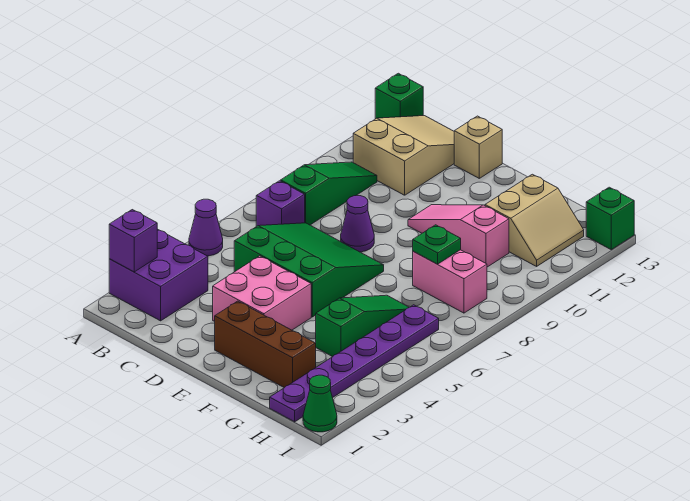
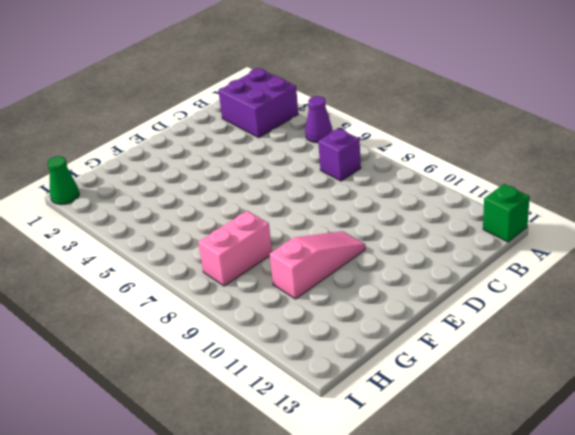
none -> green slope B8:B10 level 1 top 8
none -> tan slope B11:C13 level 1 top 11
none -> green slope C5:E7 level 1 top 5

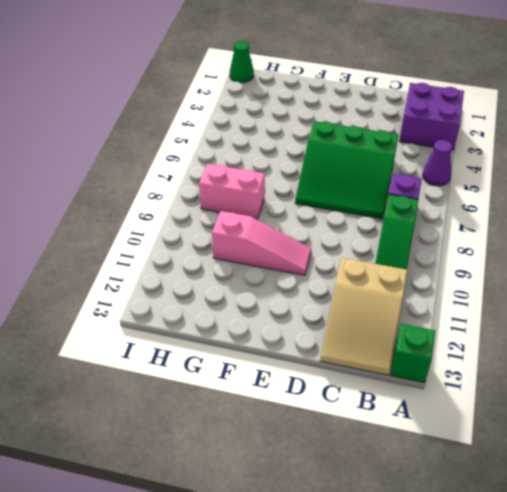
none -> pink brick D3:E4 level 1
none -> purple cone D8 level 1
none -> tan brick D13 level 1

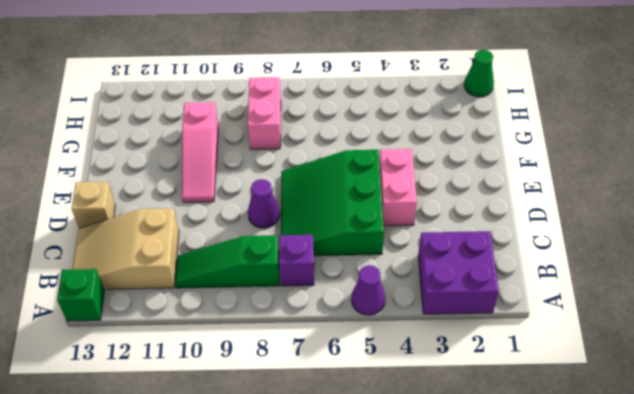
pink brick D4:E4 level 1 -> pink brick D3:E4 level 1
none -> brown brick E2:G2 level 1
none -> green slope G4:G6 level 1 top 4
none -> tan slope G11:H12 level 1 top G

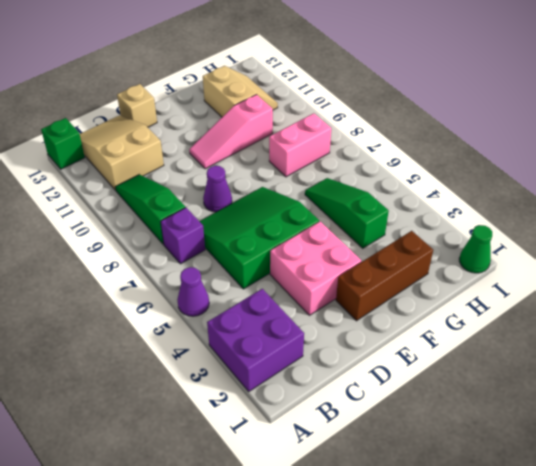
none -> purple plate H1:H6 level 1
none -> green brick I13 level 1
none -> purple brick A2 level 2

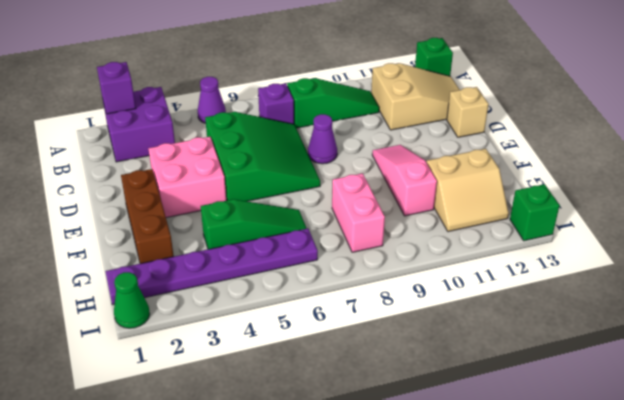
none -> green plate G8 level 2

